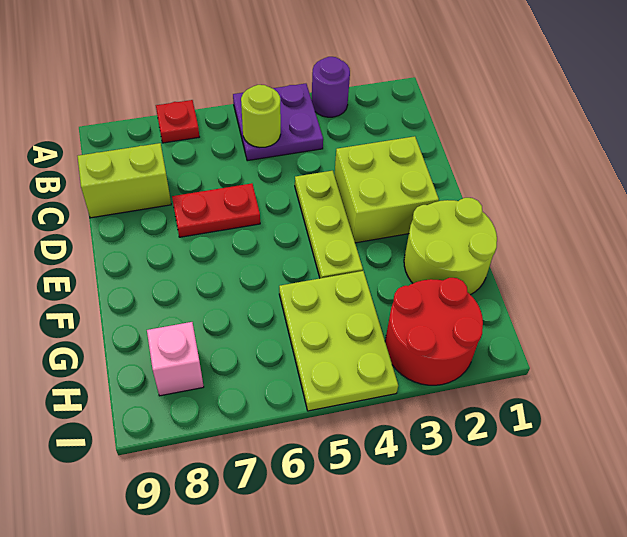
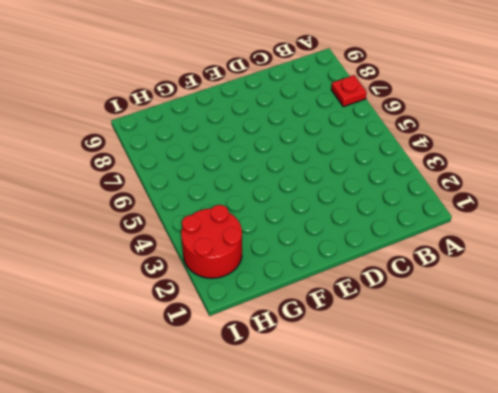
none -> purple round brick A3 level 1
none -> purple plate A4:B5 level 1
none -> lime brick C8:C9 level 1

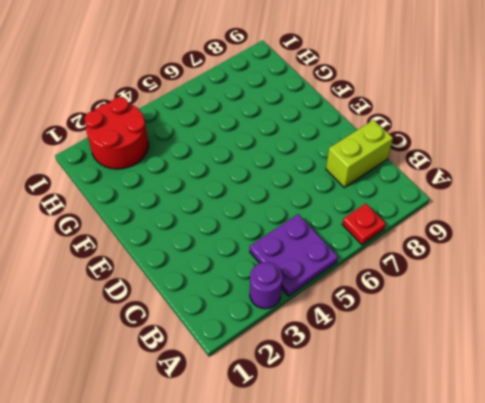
none -> lime brick D2:E3 level 1
none -> lime plate D4:F4 level 1
none -> red plate D6:D7 level 1

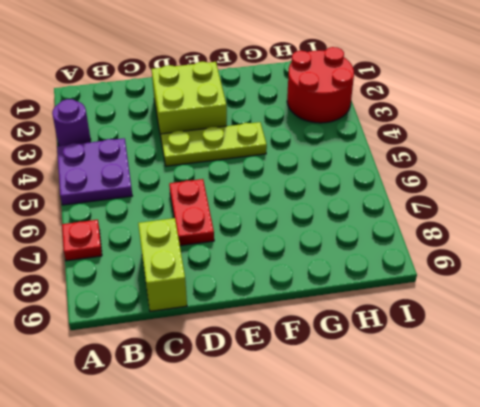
none -> lime round brick F1:G2 level 1
none -> lime plate G4:I5 level 1
none -> pink brick H8 level 1

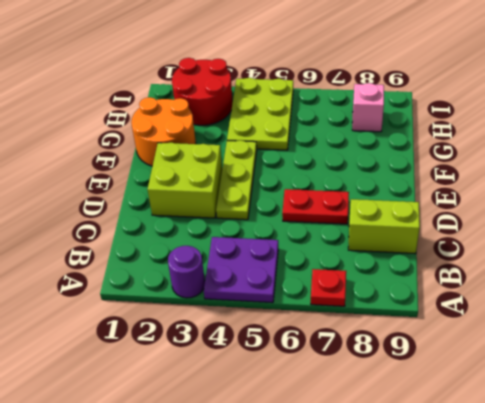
orange round brick F1:G2 level 1 -> lime round brick F1:G2 level 1
none -> lime round brick B5 level 2

